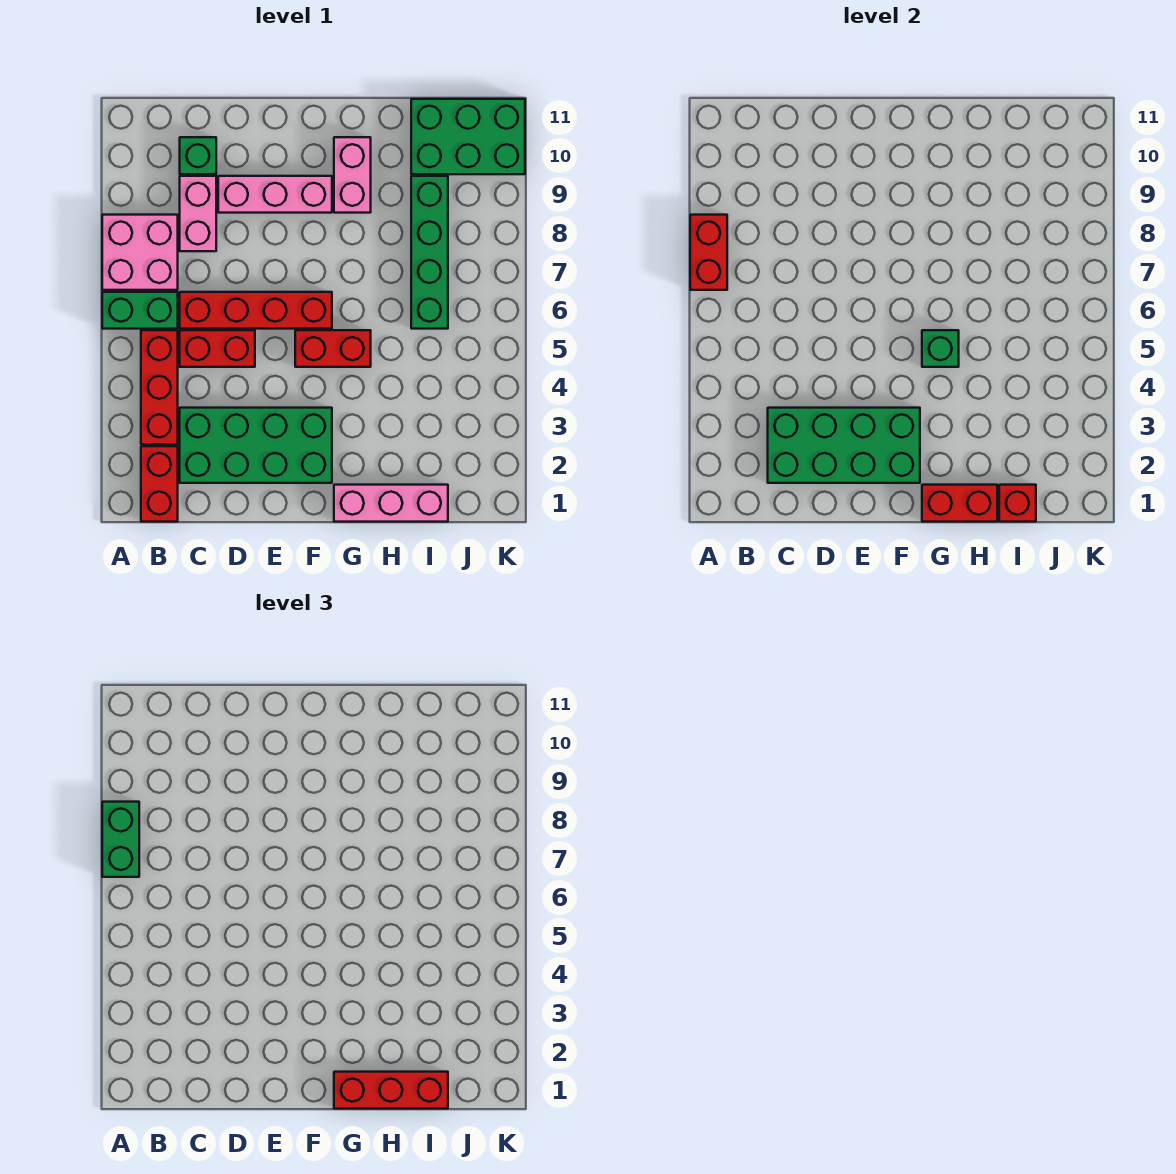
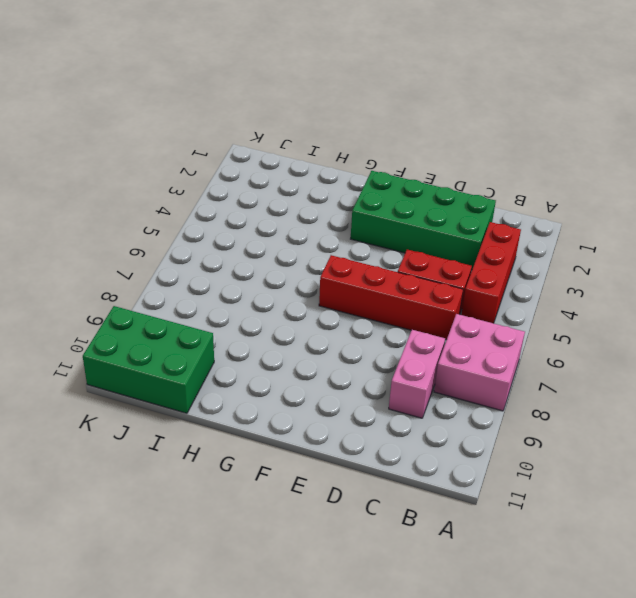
none -> green brick A6:B6 level 1
none -> red brick B1:B2 level 1
none -> green brick C10 level 1

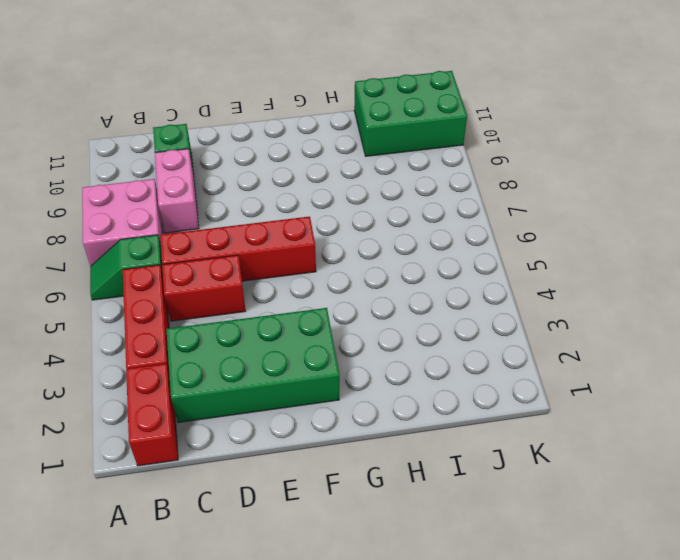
green slope A6:B6 level 1 top B -> green brick A6:B6 level 1
none -> pink brick D9:F9 level 1
none -> red brick F5:G5 level 1
none -> pink brick G1:I1 level 1

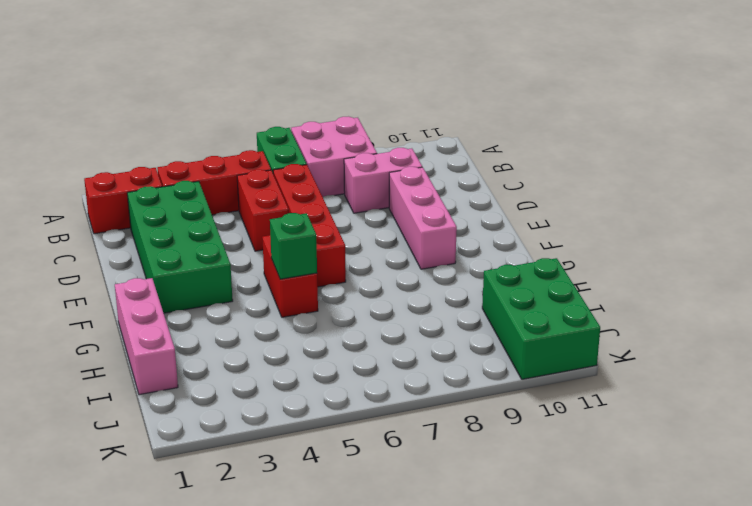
none -> green brick C10 level 1
none -> pink brick G9:G10 level 1
none -> green brick I6:I9 level 1

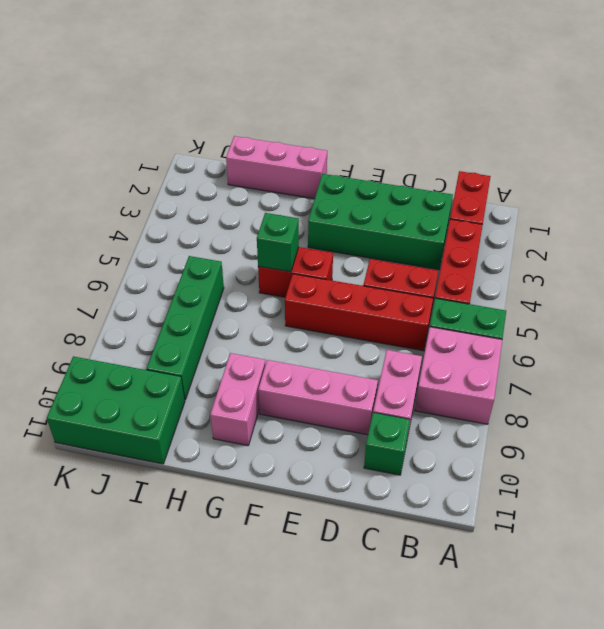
none -> red brick A7:A8 level 2
none -> green brick C2:F3 level 2
none -> red brick G1:H1 level 2

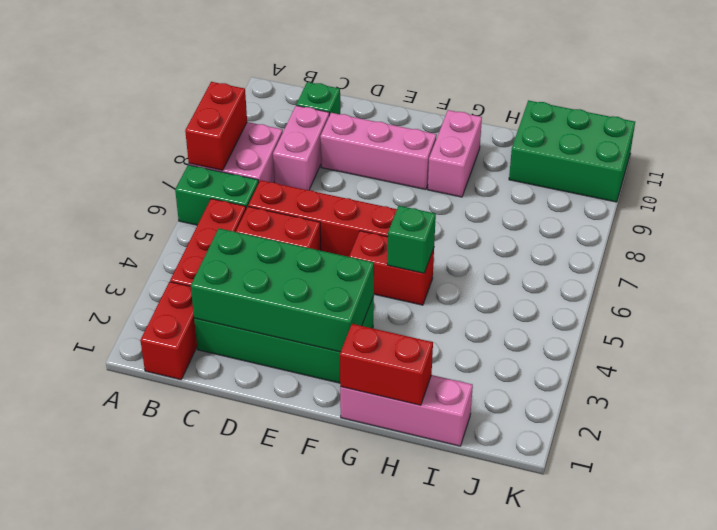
none -> green brick I6:I9 level 1
none -> red brick I1 level 2
none -> green brick A7:A8 level 3

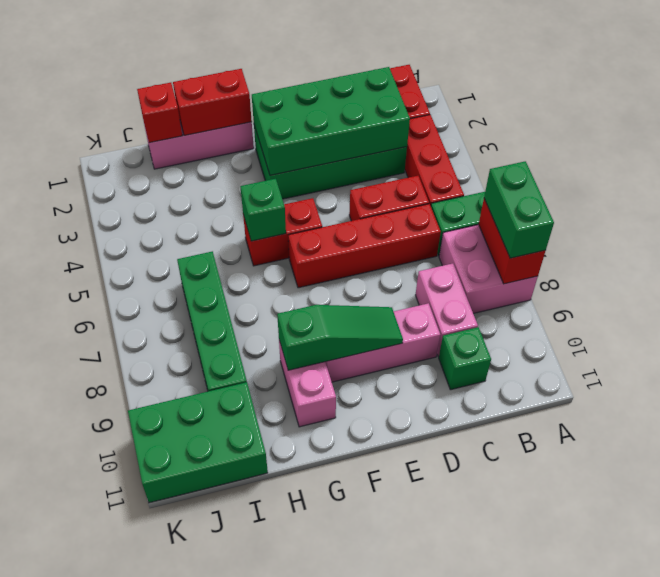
green slope E9:G9 level 2 top G -> none
none -> red brick G1:I1 level 3

